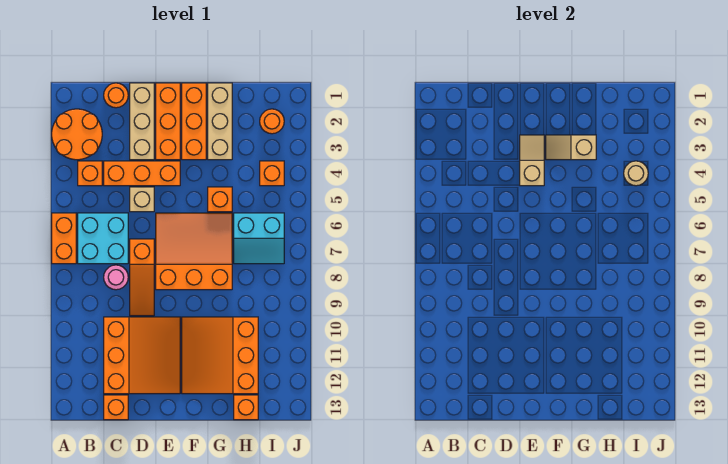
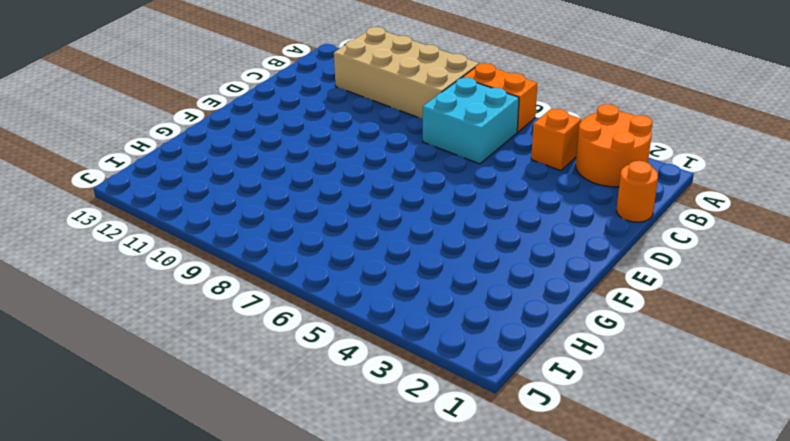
tan brick A8:B11 level 1 -> none
none -> orange brick C4:E4 level 1
none -> pink round brick C8 level 1
none -> orange slope C10:E12 level 1 top C

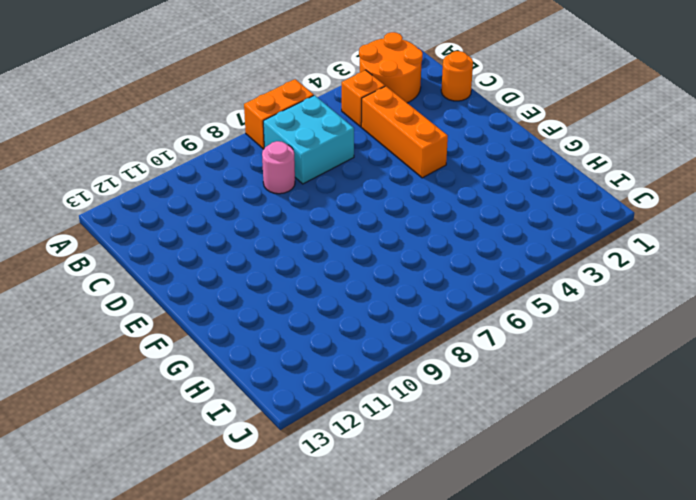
none -> orange slope C10:E12 level 1 top C
none -> orange brick C13 level 1
none -> tan brick D1:D3 level 1

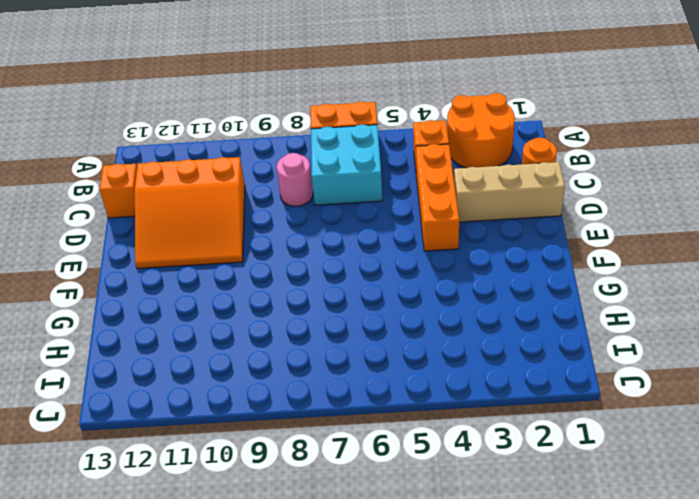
none -> tan brick D5 level 1
none -> orange slope D7:D9 level 1 top 7
none -> orange brick E1:E3 level 1

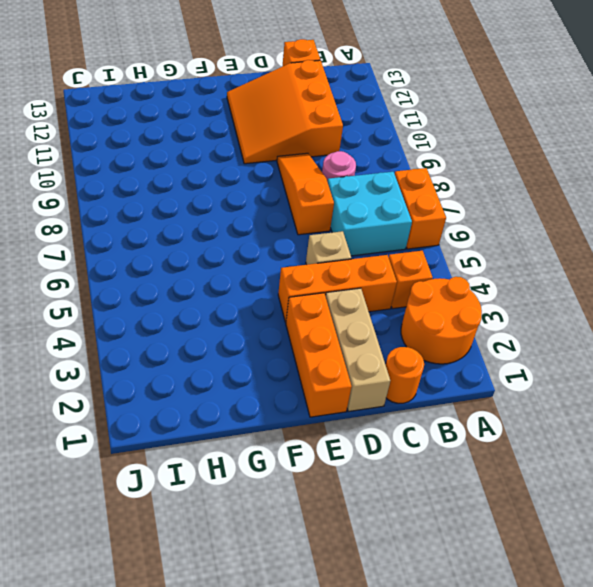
none -> orange slope E6:G8 level 1 top 8
none -> orange brick F1:F3 level 1
none -> orange slope F10:H12 level 1 top H

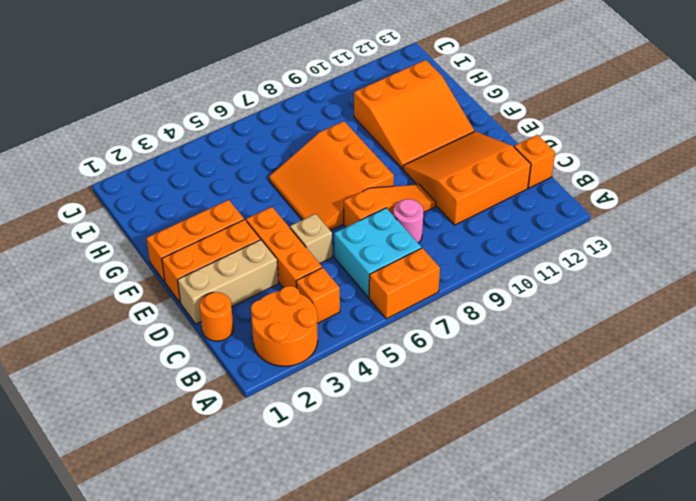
none -> tan brick G1:G3 level 1
none -> orange brick G5 level 1
none -> cyan slope H6:I7 level 1 top 6

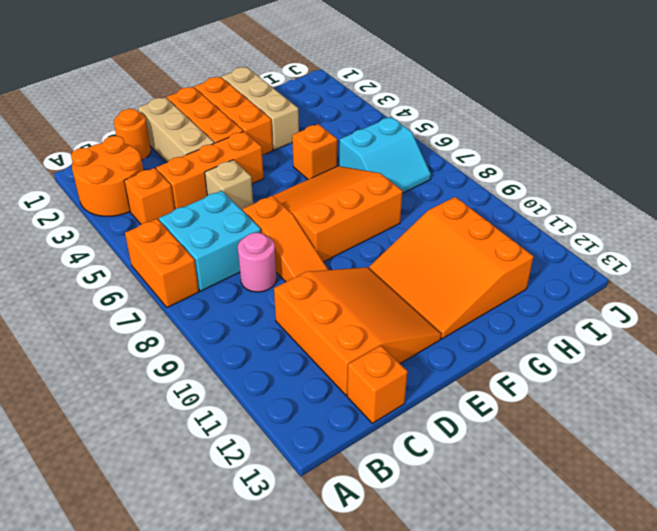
none -> orange brick H13 level 1
none -> orange round brick I2 level 1
none -> orange brick I4 level 1

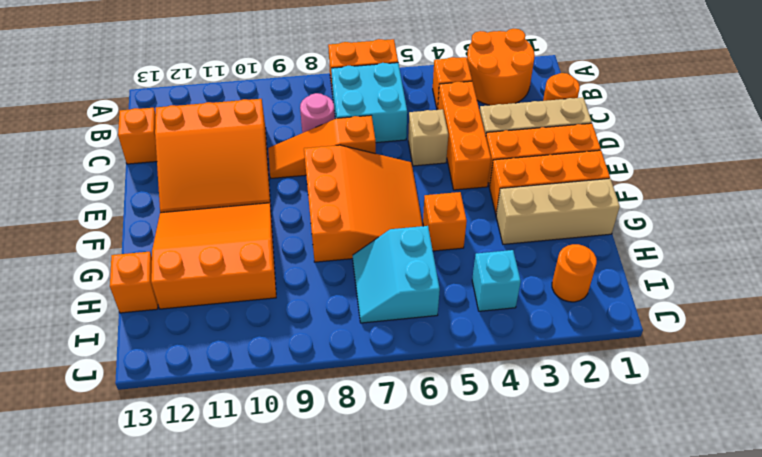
cyan brick I4 level 1 -> orange brick I4 level 1
none -> tan slope E3:E4 level 2 top 4
none -> tan slope F3:G3 level 2 top G
none -> tan round brick I4 level 2

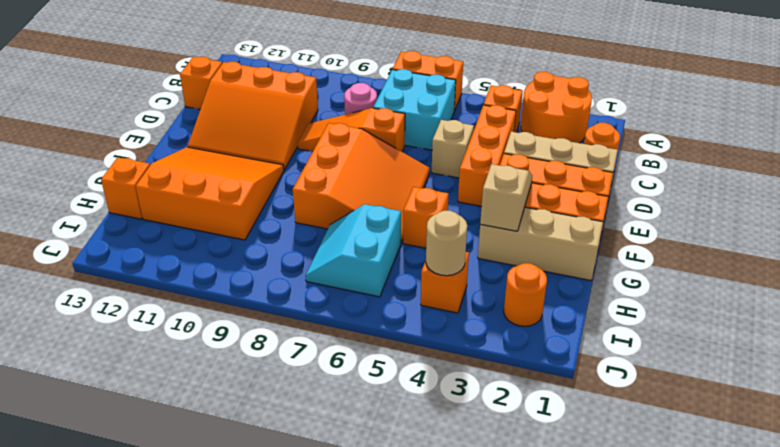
none -> tan slope E3:E4 level 2 top 4

